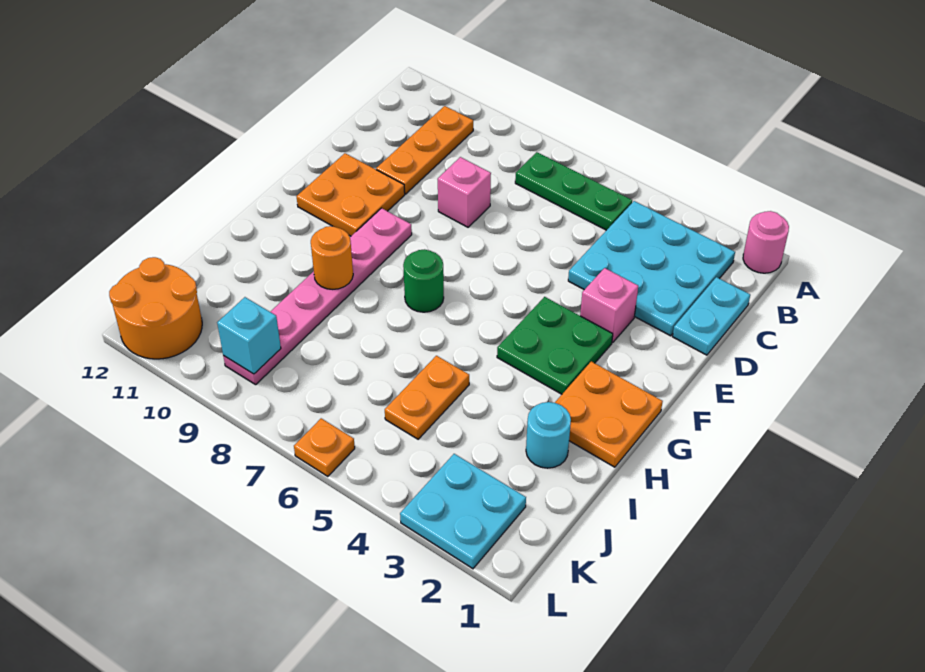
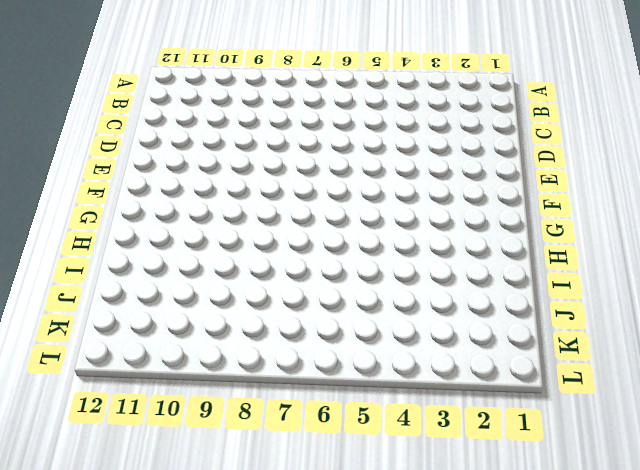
none -> pink round brick A1 level 1
none -> cyan plate B2:D4 level 1
none -> green plate B5:B7 level 1

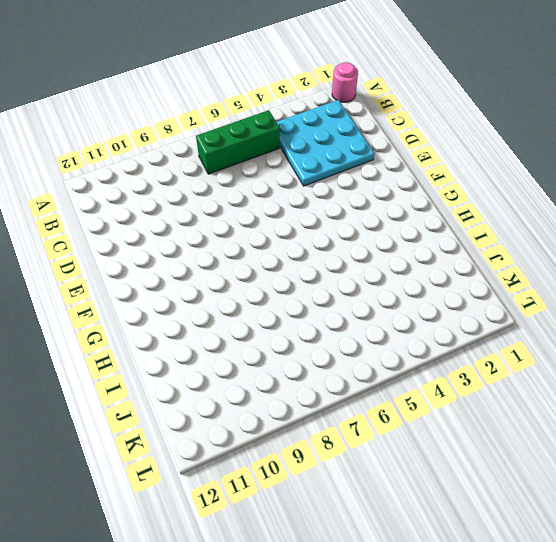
green brick B5:B7 level 1 -> green plate B5:B7 level 1
none -> orange plate B10:D10 level 1
none -> cyan plate C1:D1 level 1
none -> pink brick D8 level 1

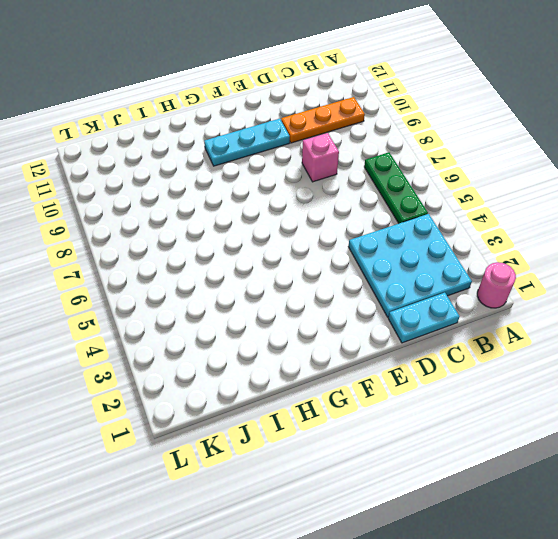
cyan plate E10:G10 level 1 -> orange plate E10:F11 level 1
none -> pink brick E3 level 1
none -> green plate F3:G4 level 1
none -> pink plate F9:K9 level 1

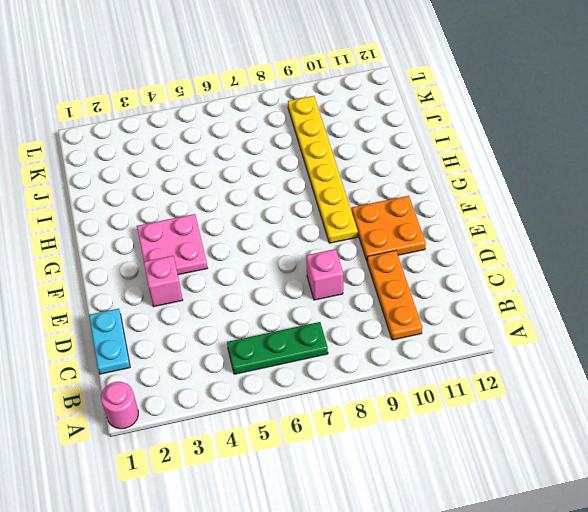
pink plate F3:G4 level 1 -> green plate F3:G4 level 1
yellow plate F9:K9 level 1 -> pink plate F9:K9 level 1
none -> cyan plate B2:D4 level 1
none -> orange plate G1:H2 level 1
none -> green round brick G7 level 1

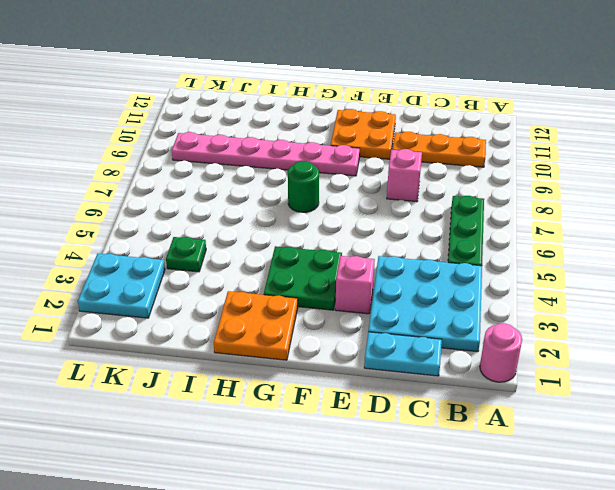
green plate J4 level 1 -> none
none -> cyan round brick I2 level 1
none -> orange plate I5:J5 level 1
none -> orange round brick K11:L12 level 1

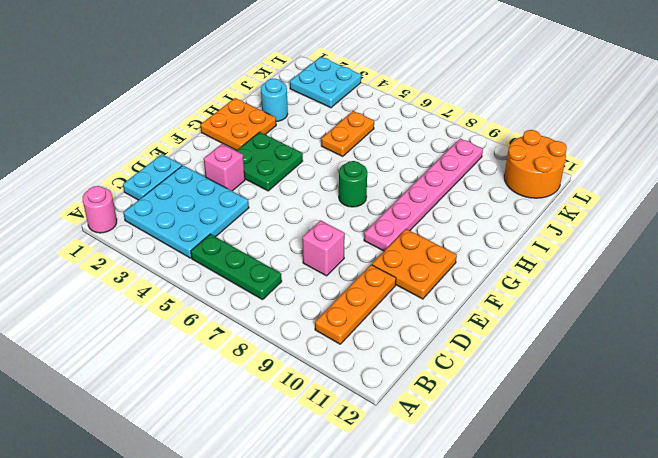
none -> orange plate L6 level 1
none -> orange round brick H9 level 2
none -> cyan brick K9 level 2

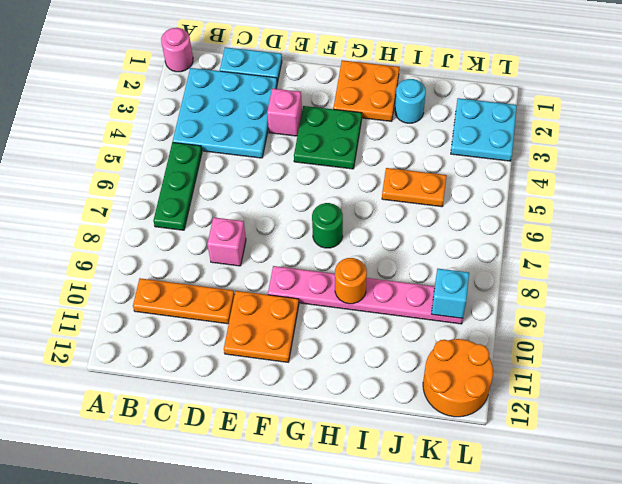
none -> orange plate L6 level 1

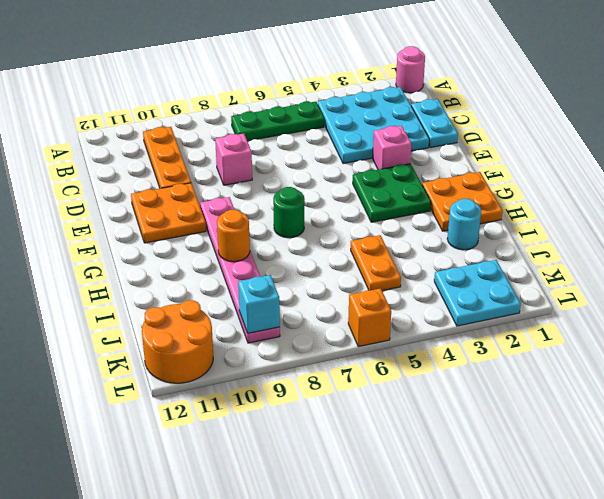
orange brick L6 level 1 -> orange plate L6 level 1

